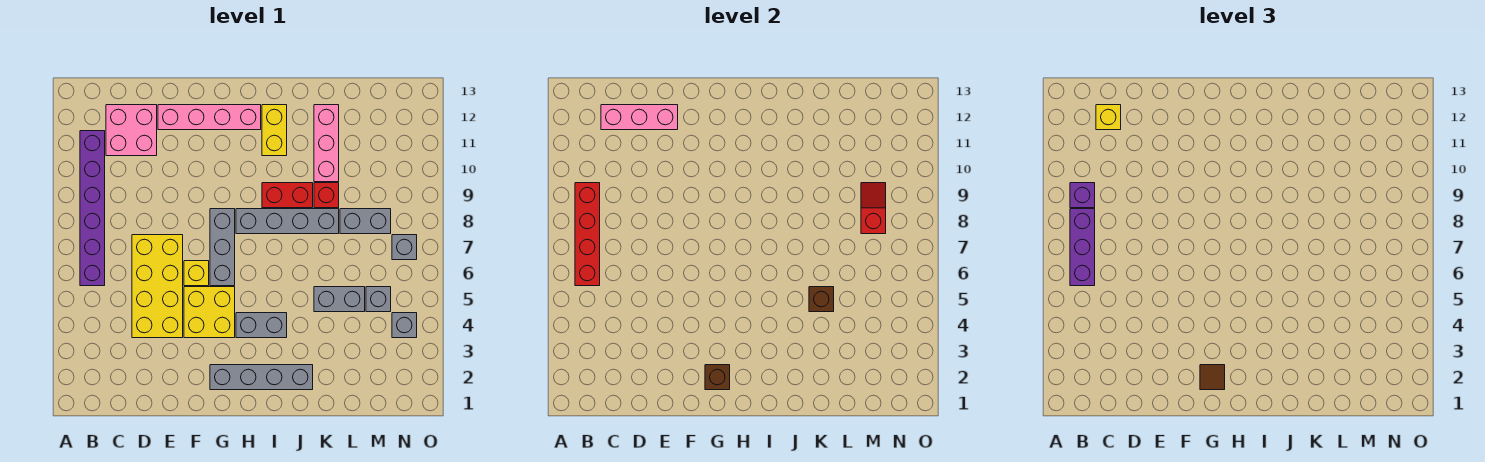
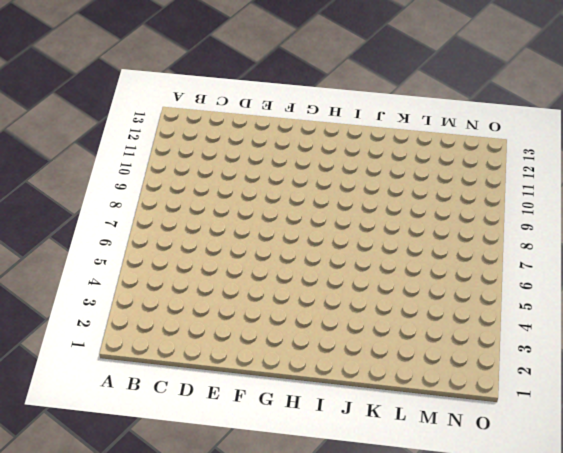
none -> purple brick B6:B11 level 1
none -> pink brick C11:D12 level 1
none -> yellow brick D4:E7 level 1

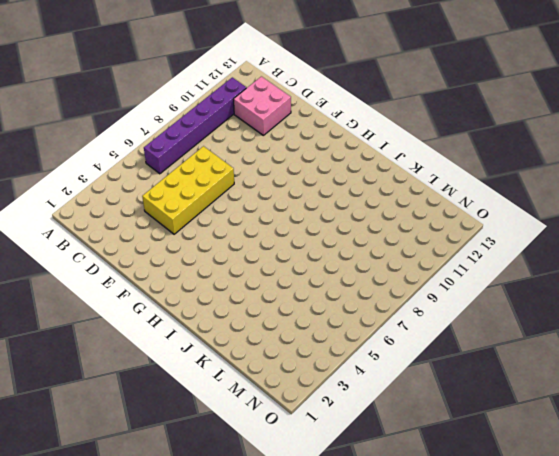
none -> pink brick E12:H12 level 1
none -> yellow brick F4:G5 level 1
none -> yellow brick F6 level 1

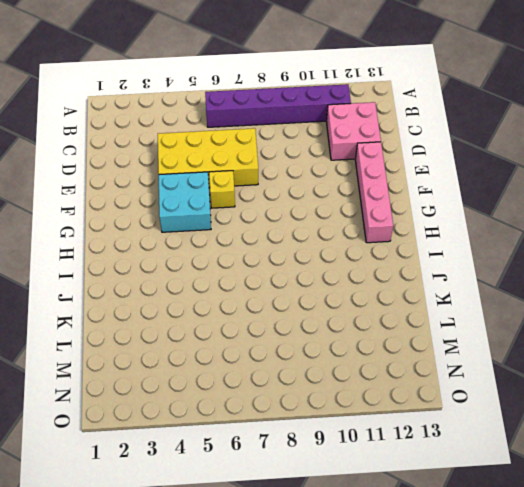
cyan brick F4:G5 level 1 -> yellow brick F4:G5 level 1
none -> grey brick G2:J2 level 1
none -> grey brick G6:G8 level 1
none -> grey brick H4:I4 level 1

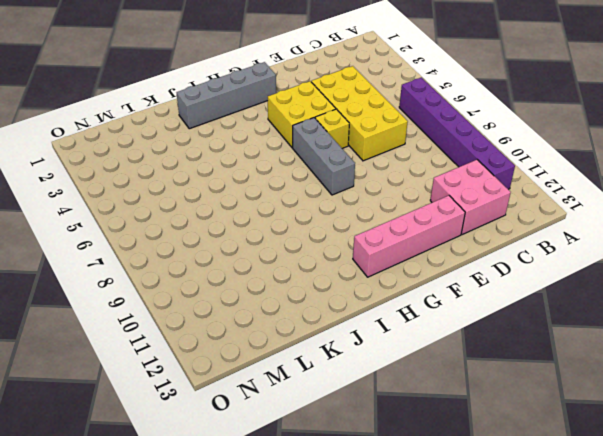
none -> grey brick H4:I4 level 1
none -> grey brick H8:K8 level 1
none -> red brick I9:J9 level 1

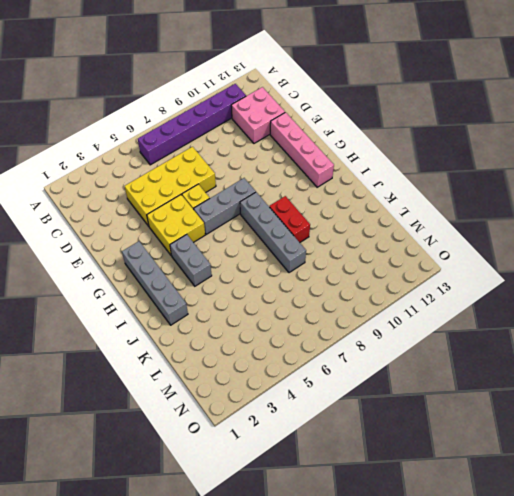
none -> yellow brick I11:I12 level 1
none -> grey brick K5:L5 level 1
none -> red brick K9 level 1

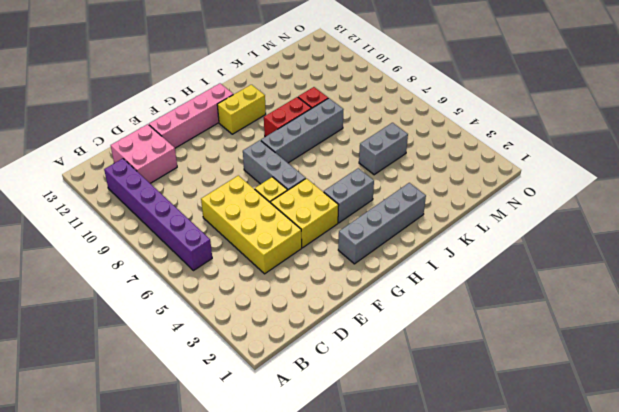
yellow brick H11:I11 level 1 -> yellow brick I11:I12 level 1
none -> pink brick K10:K12 level 1
none -> grey brick L8:M8 level 1
none -> grey brick M5 level 1

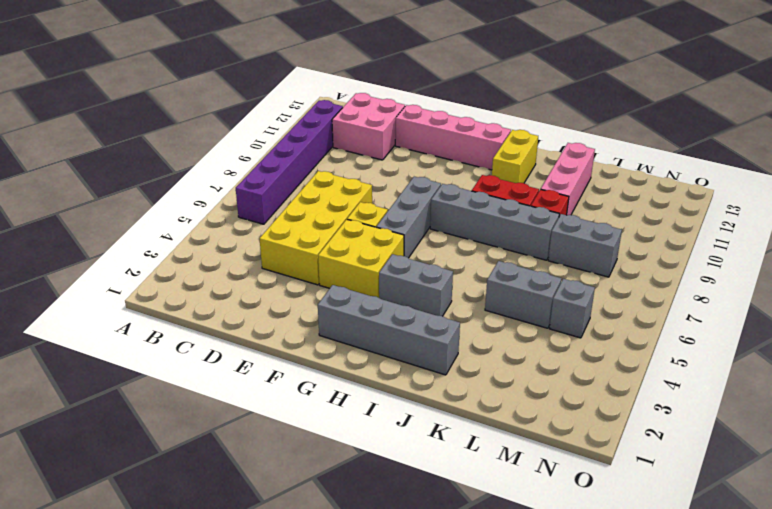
none -> grey brick N4 level 1
none -> grey brick N7 level 1
none -> red brick B6:B9 level 2

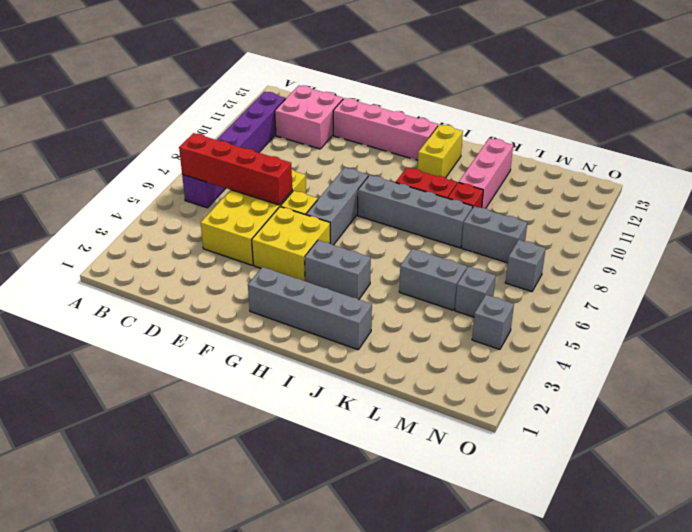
red brick B6:E6 level 2 -> red brick B6:B9 level 2
none -> pink brick C12:E12 level 2
none -> brown brick G2 level 2
none -> brown brick K5 level 2

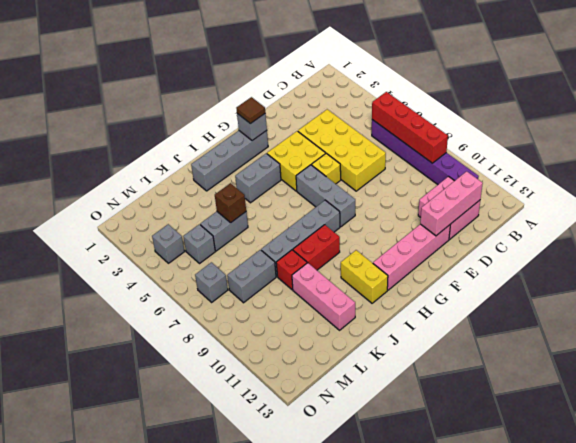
grey brick G2 level 2 -> brown brick G2 level 2
none -> red slope M8:M9 level 2 top 8
none -> purple brick B6:B8 level 3
none -> purple brick B9 level 3

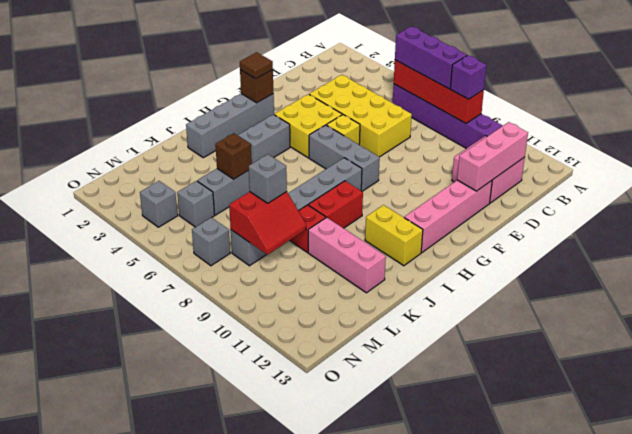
red slope L8:M9 level 2 top 8 -> red slope M8:M9 level 2 top 8
grey brick L8 level 3 -> none
none -> yellow brick C12 level 3

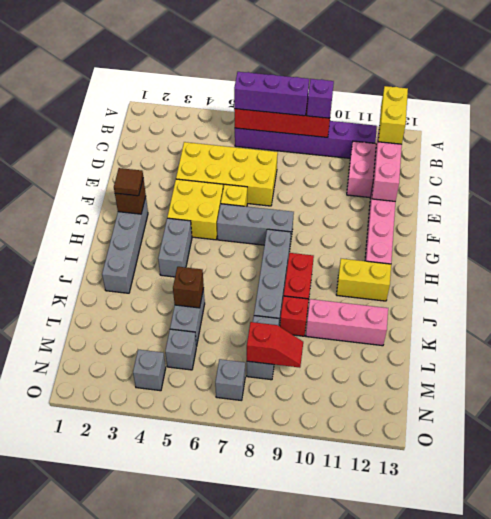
yellow brick B12:C12 level 3 -> yellow brick C12 level 3

